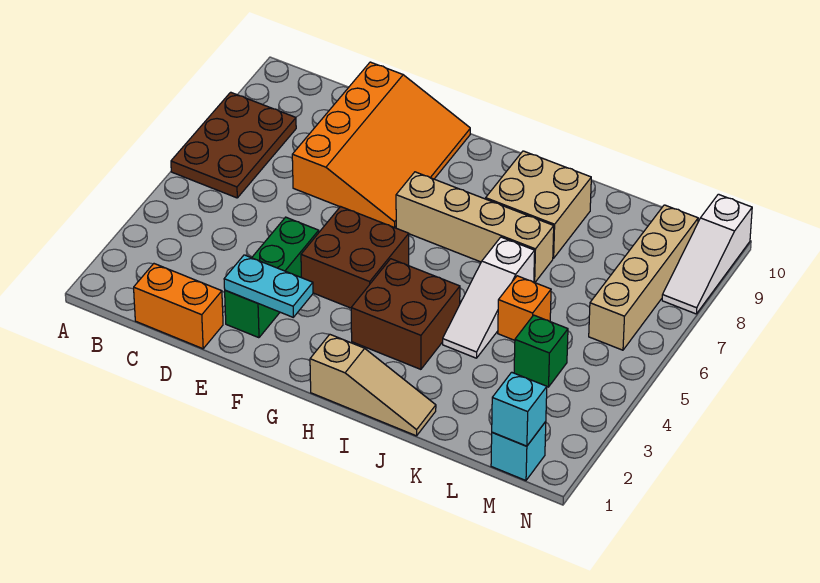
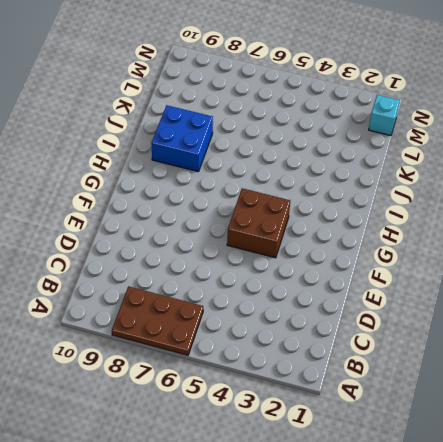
blue brick I8:J9 level 1 -> tan brick I8:J9 level 1
none -> orange brick C1:D1 level 1
none -> orange slope D7:F10 level 1 top D
none -> green brick E2:E4 level 1

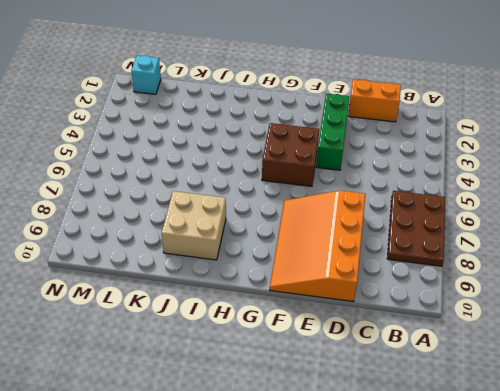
none -> tan brick G7:J7 level 1
none -> tan slope H1:J1 level 1 top H
none -> brown brick H3:I4 level 1

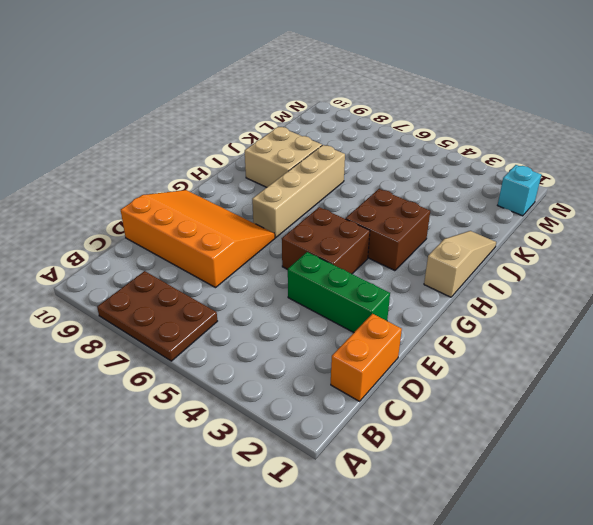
none -> white slope J4:J6 level 1 top 6
none -> orange brick K5 level 1
none -> green brick L4 level 1

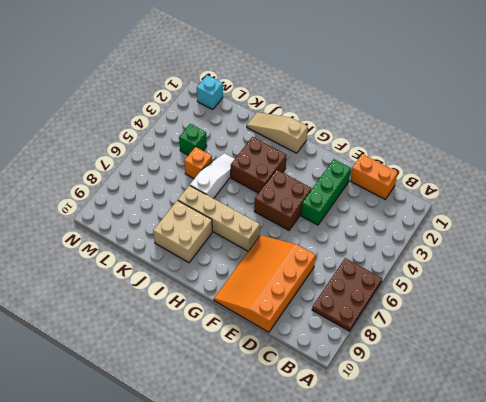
none -> tan brick M6:M9 level 1
none -> white slope N8:N10 level 1 top 10
none -> cyan plate E2:F2 level 2

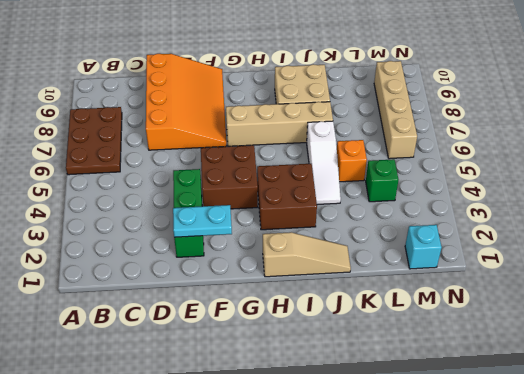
none -> orange brick C1:D1 level 1
none -> white slope N8:N10 level 1 top 10
none -> cyan brick M1 level 2

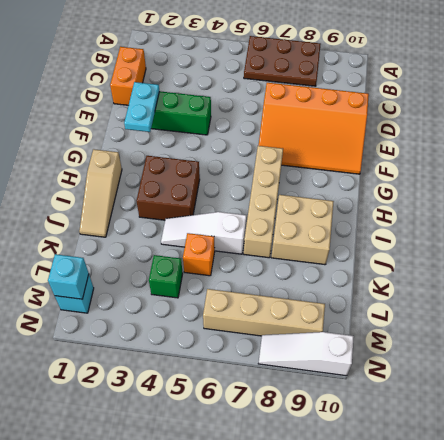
none -> brown brick F4:G5 level 1

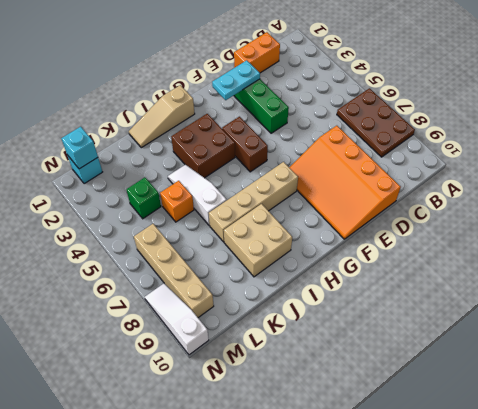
brown brick G4:G5 level 1 -> brown brick F4:G5 level 1

